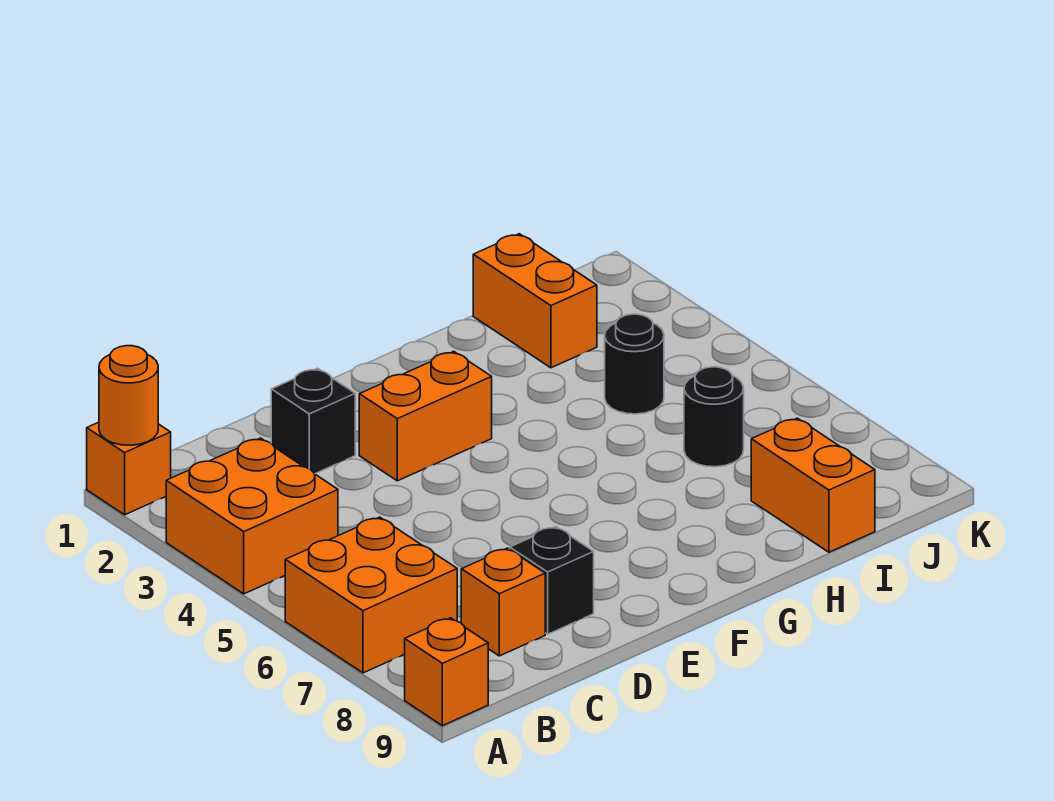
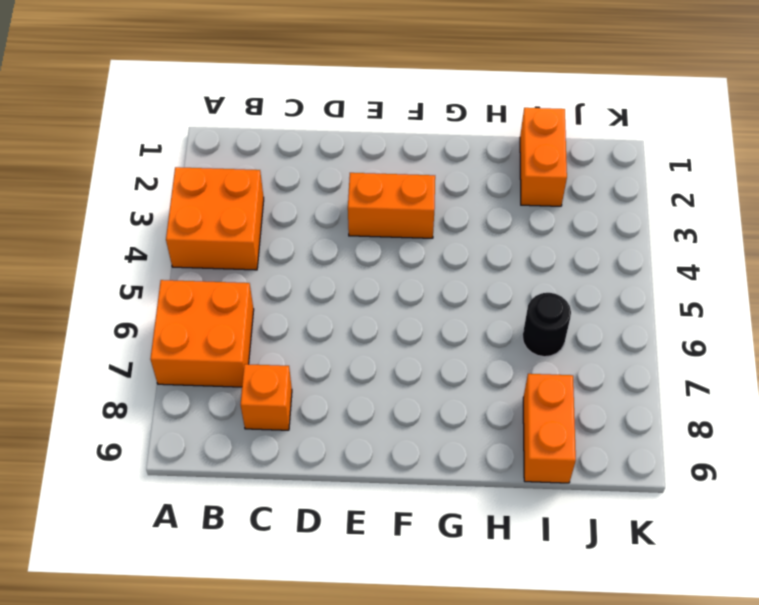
none -> orange brick A1 level 1
none -> orange brick A9 level 1
none -> black brick D2 level 1

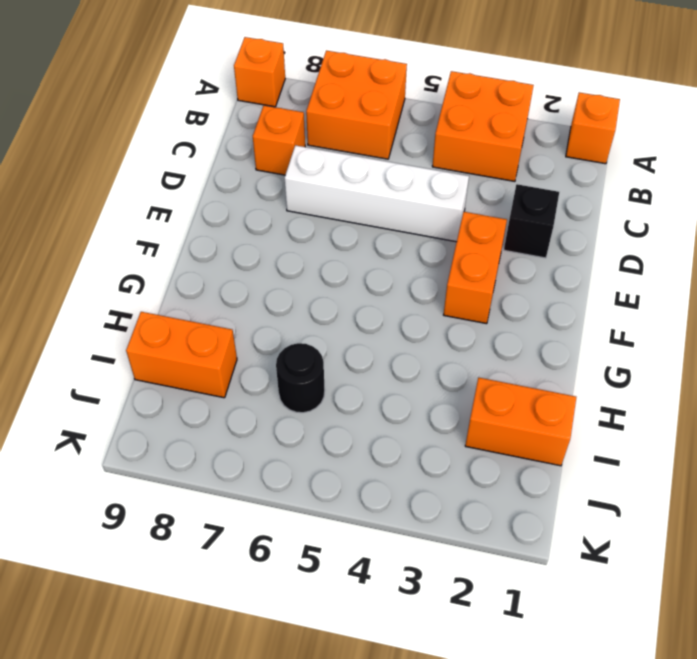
white brick D4:D7 level 1 -> none
none -> black brick D8 level 1
none -> black round brick I4 level 1
none -> orange round brick A1 level 2

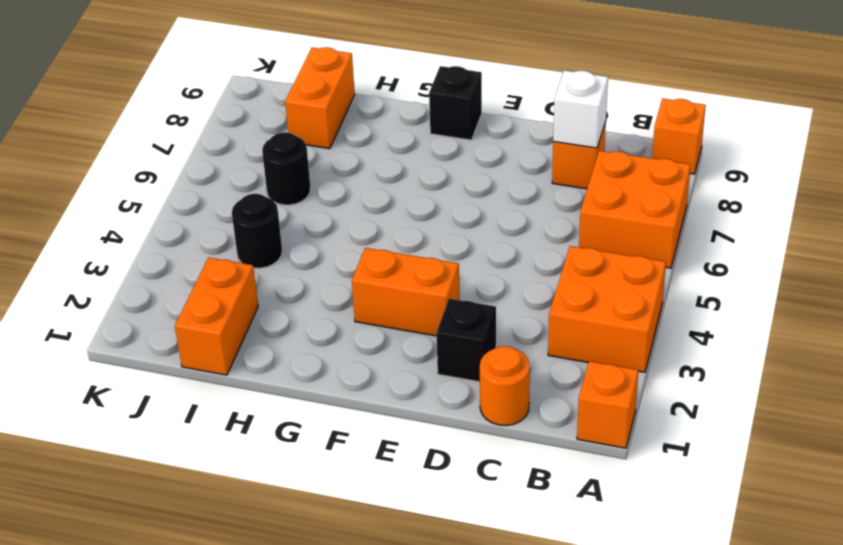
orange round brick C1 level 1 -> orange round brick A1 level 2
white brick C8 level 2 -> none
black brick F9 level 1 -> black brick D8 level 1

